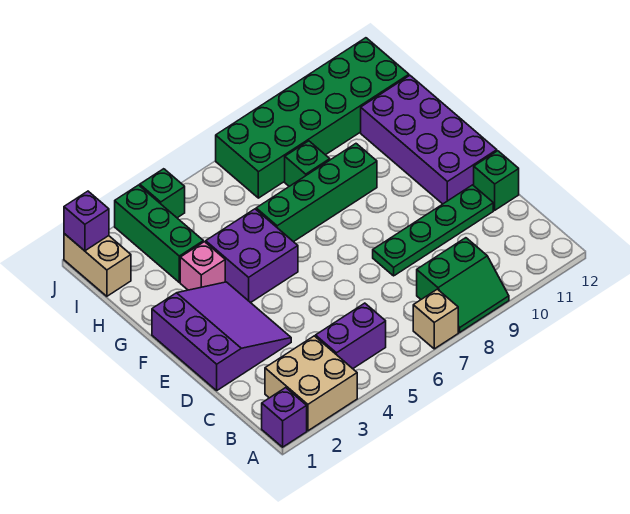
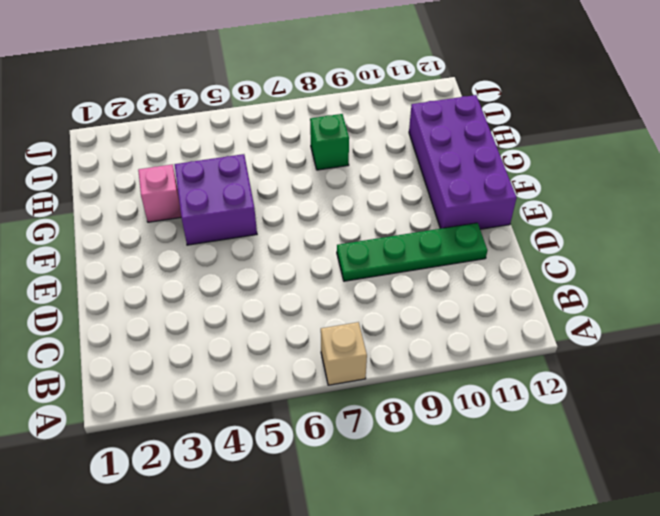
none -> purple brick A1 level 1
none -> tan brick A2:B3 level 1
none -> green slope A8:B9 level 1 top B

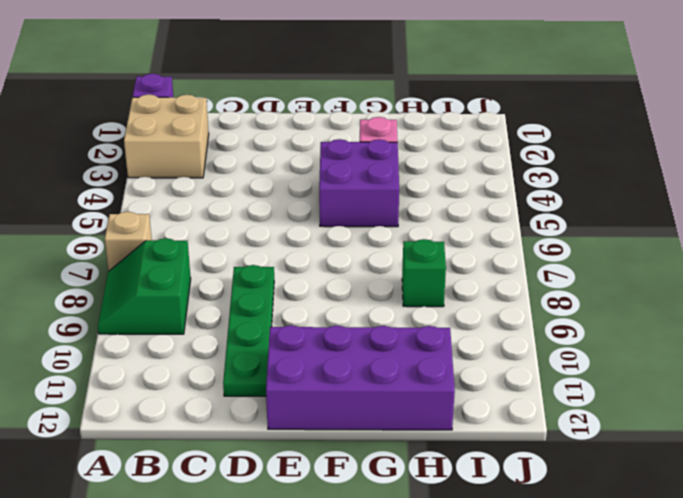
none -> purple brick B4:B5 level 1
none -> purple slope D1:F3 level 1 top 1
none -> green brick D12 level 1

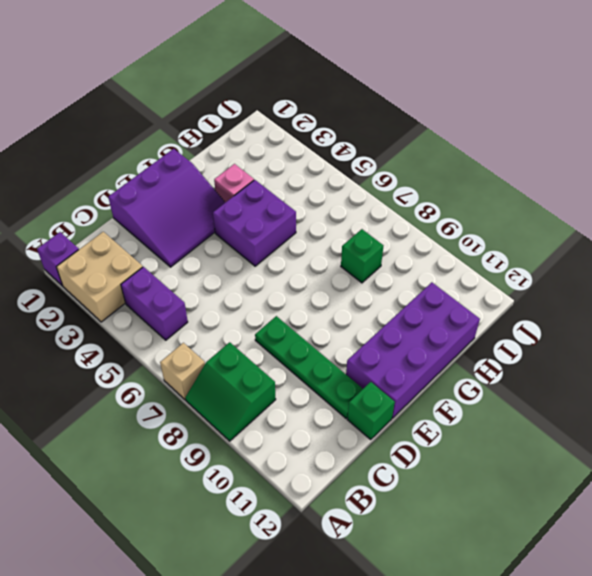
none -> green brick G6:G9 level 1
none -> green brick H3:J3 level 1
none -> tan brick I1:J1 level 1

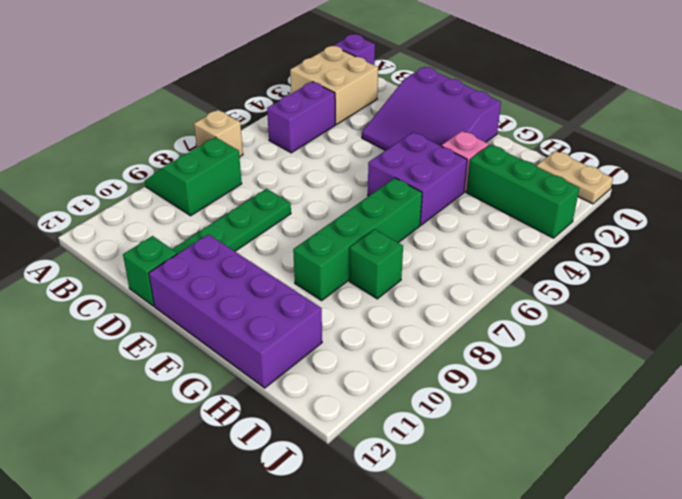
tan plate I1:J1 level 1 -> tan brick I1:J1 level 1
none -> green brick I7:J12 level 1
none -> green brick J4 level 1
none -> purple brick J1 level 2

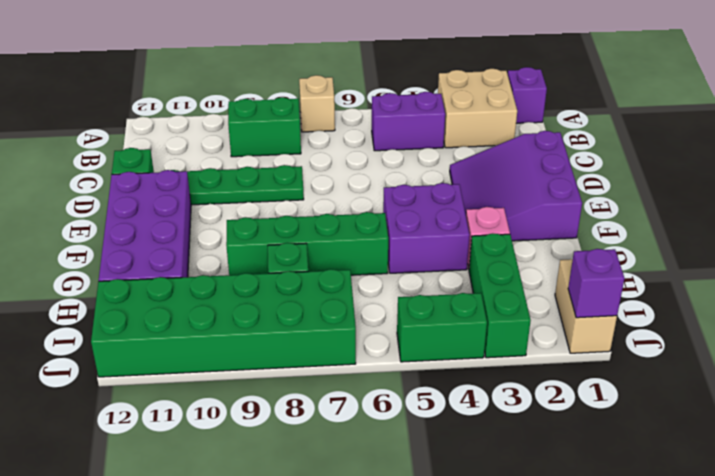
green brick J4:J5 level 1 -> green brick J4 level 1

